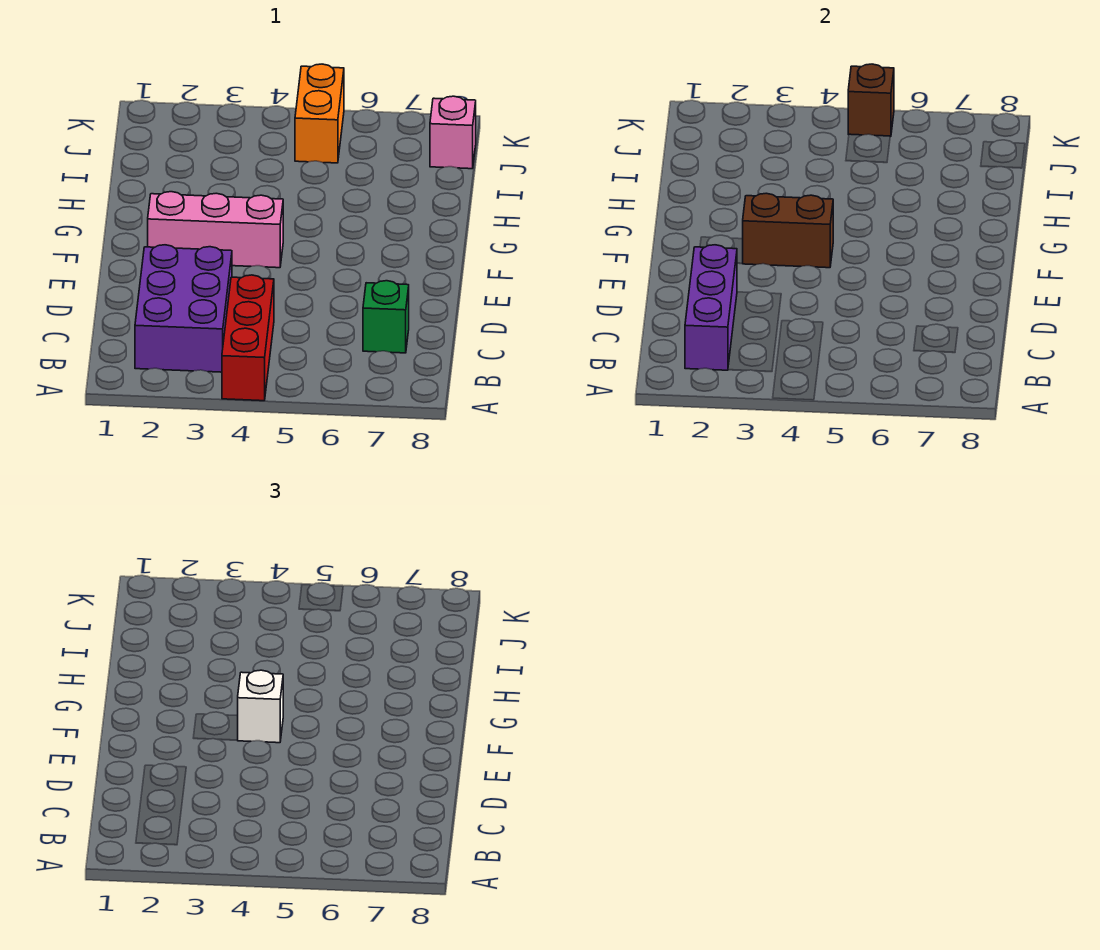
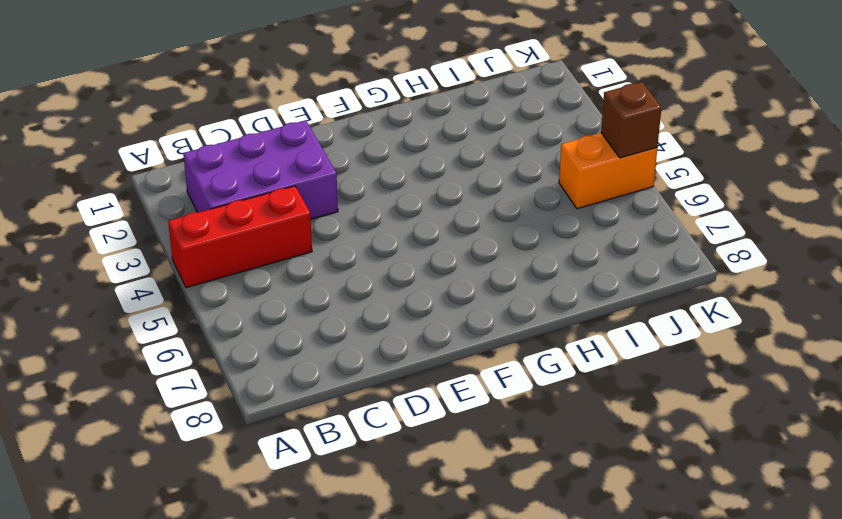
none -> green brick C7 level 1
none -> pink brick F2:F4 level 1

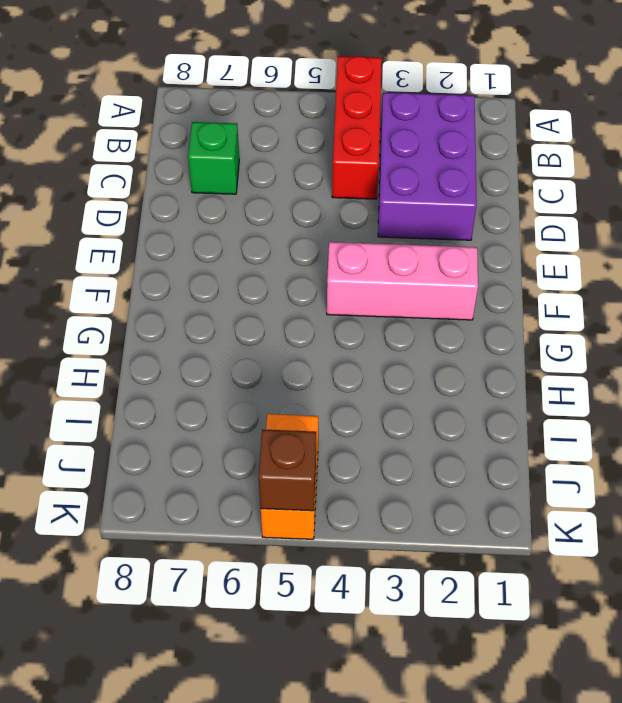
none -> pink brick J8 level 1
none -> purple brick B2:D2 level 2

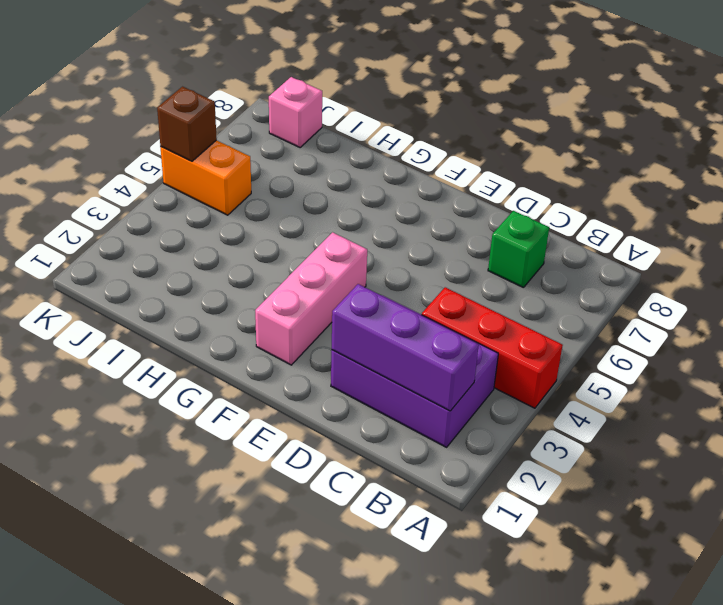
none -> brown brick F3:F4 level 2
none -> white brick F4 level 3

